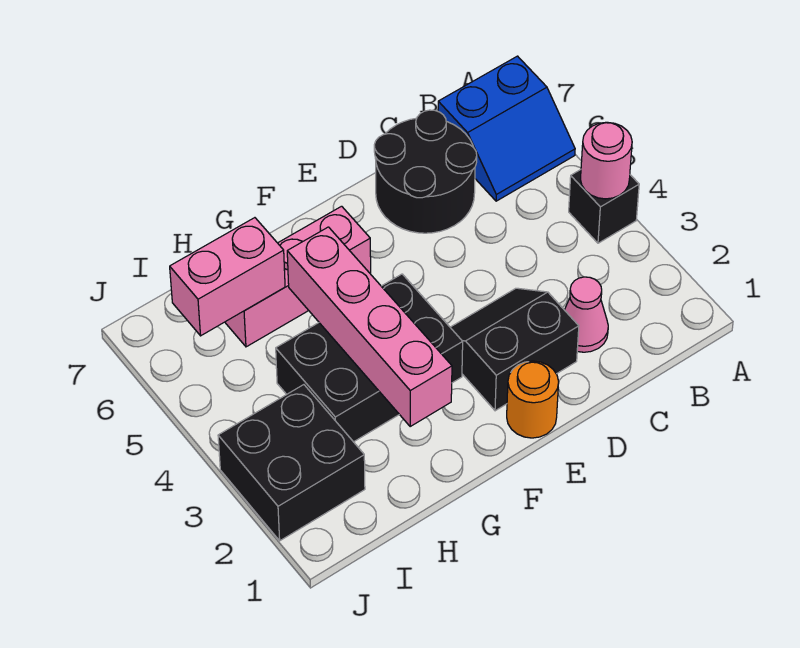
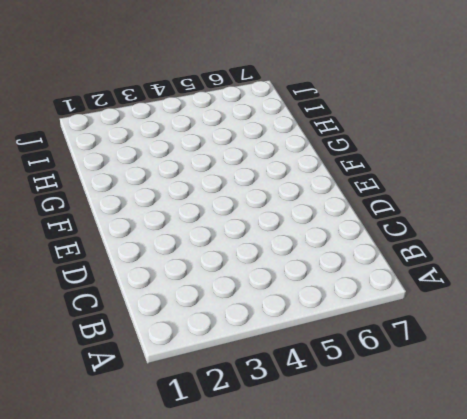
none -> black brick A4 level 1
none -> blue slope A6:B7 level 1 top 7
none -> pink cone C2 level 1

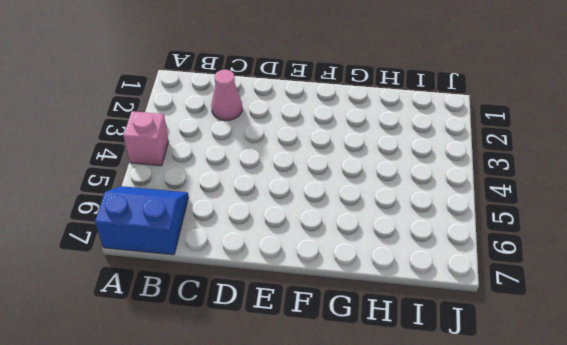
pink brick A4 level 1 -> black brick A4 level 1
none -> black round brick C6:D7 level 1
none -> black slope D2:E3 level 1 top 2
none -> orange round brick E1 level 1

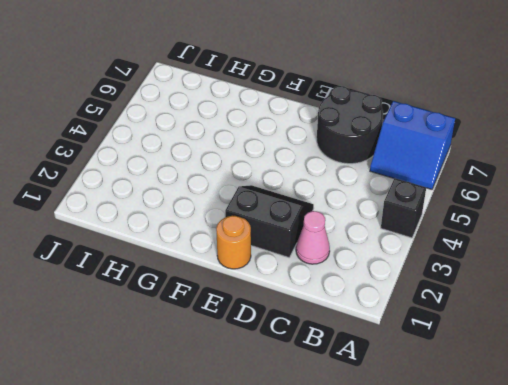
none -> black brick F3:H4 level 1
none -> pink brick F6:H6 level 1
none -> black brick I2:J3 level 1

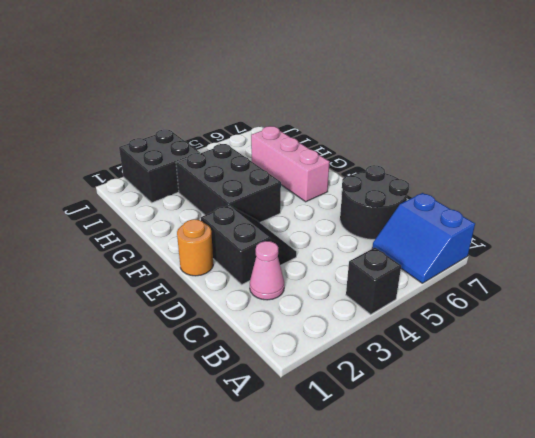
none -> pink round brick A4 level 2
none -> pink brick G2:G5 level 2
none -> pink brick H6:I6 level 2

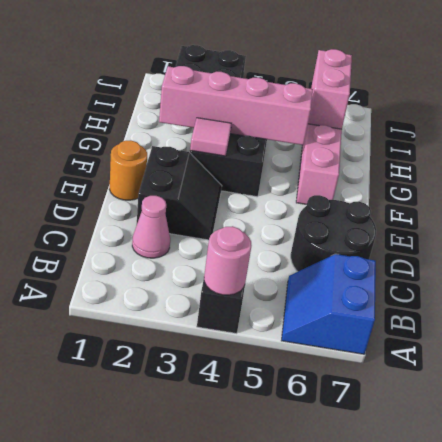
pink tile F3 level 2 -> none

